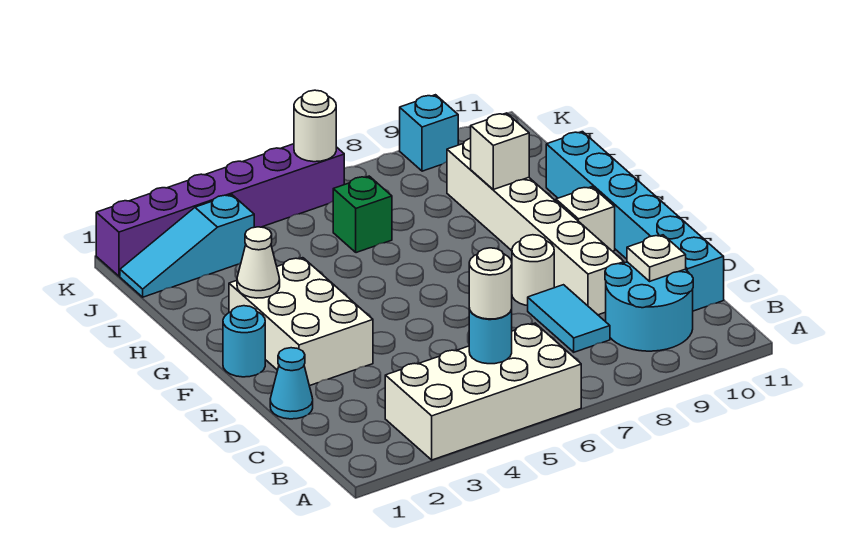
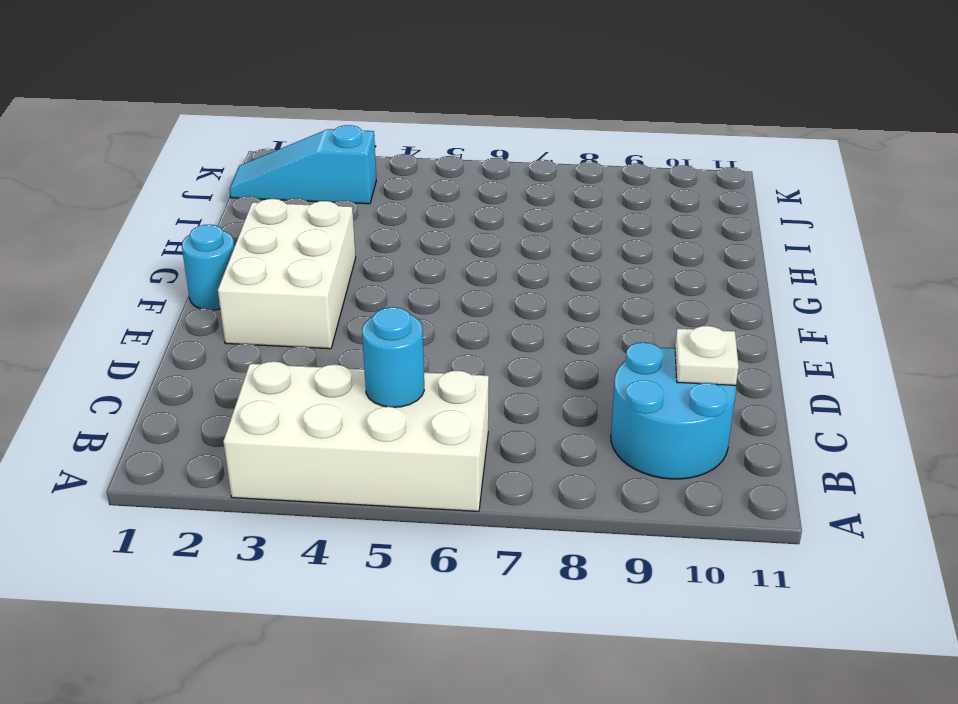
none -> cyan tile C8:D8 level 1
none -> cyan brick C11:H11 level 1
none -> cyan cone D1 level 1

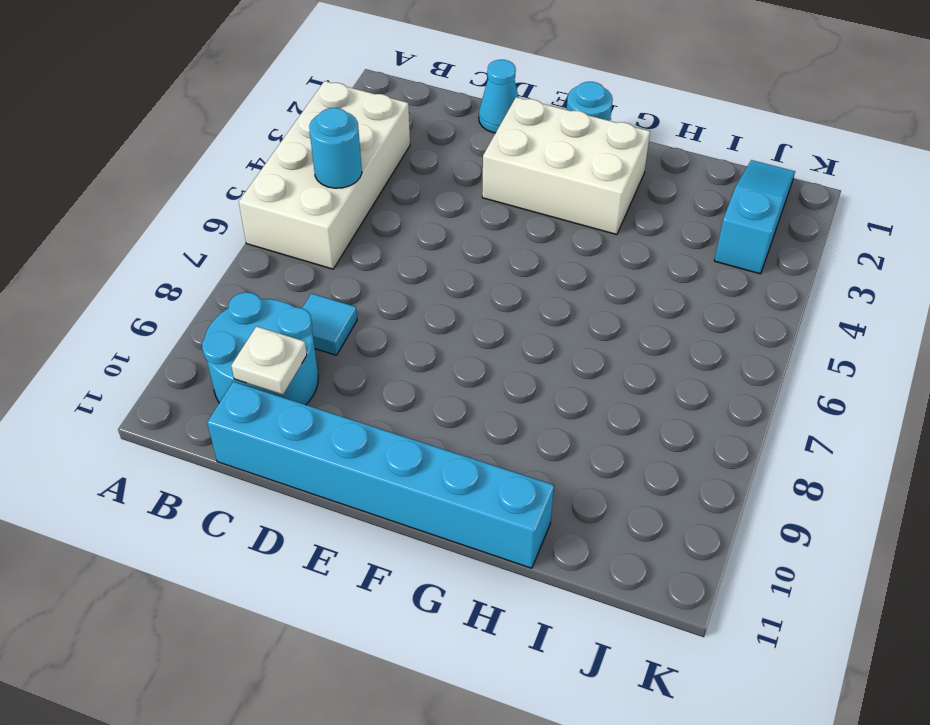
cyan tile C8 level 1 -> cyan tile C8:D8 level 1
none -> white brick D9:I9 level 1
none -> white round brick E8 level 1
none -> white brick F10 level 1

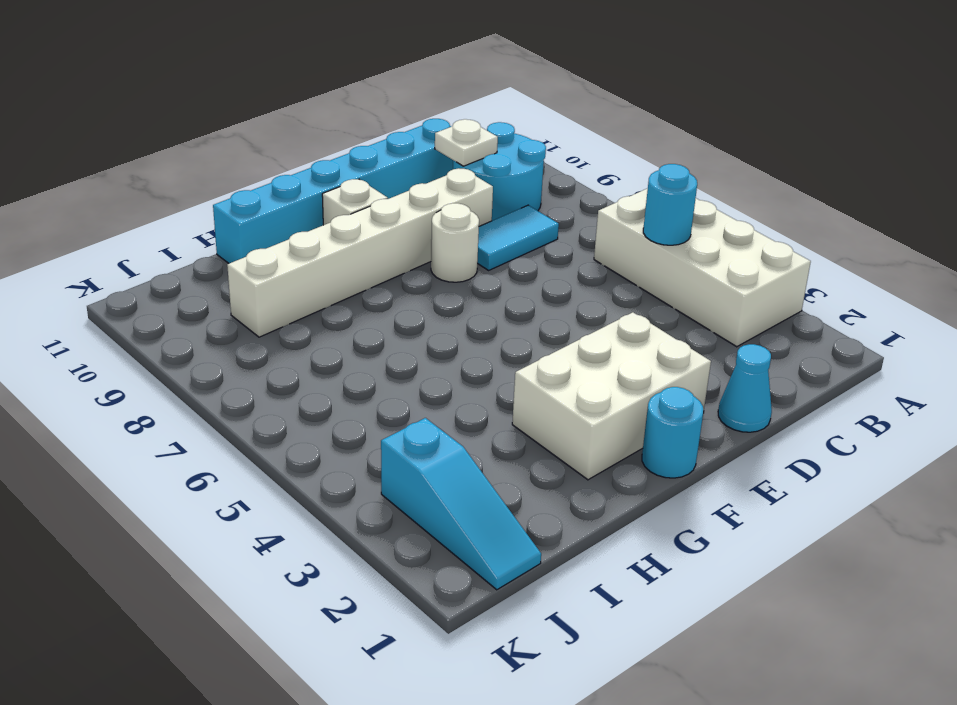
none -> green brick I6 level 1
none -> purple brick K1:K6 level 1
none -> cyan brick K9 level 1

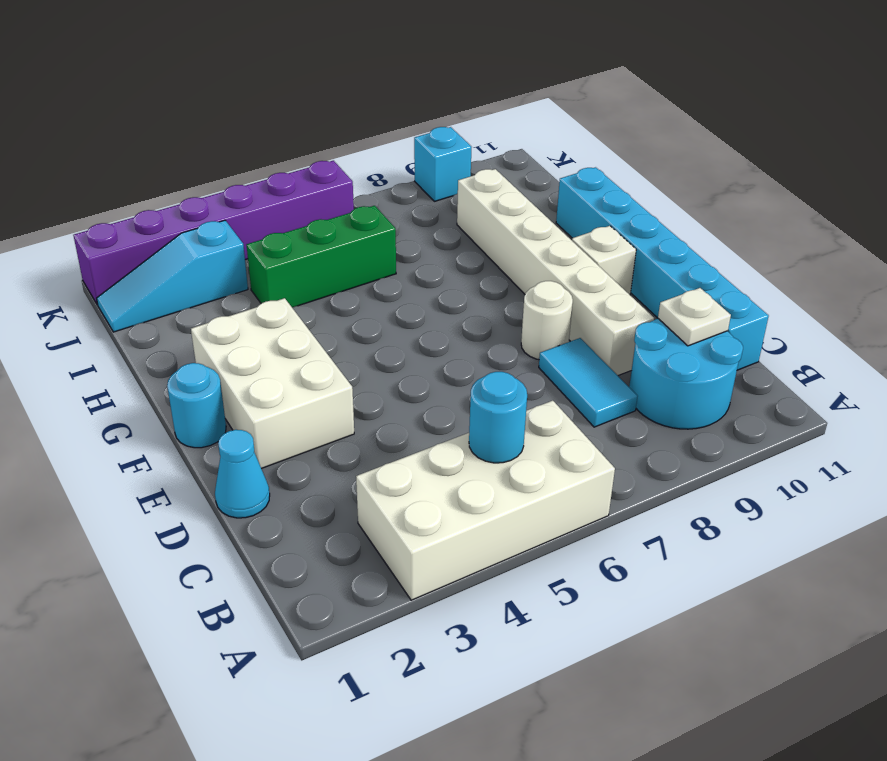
green brick I4:I6 level 1 -> green brick I6 level 1
none -> white cone G2 level 2
none -> white brick H9 level 2
none -> white round brick K6 level 2

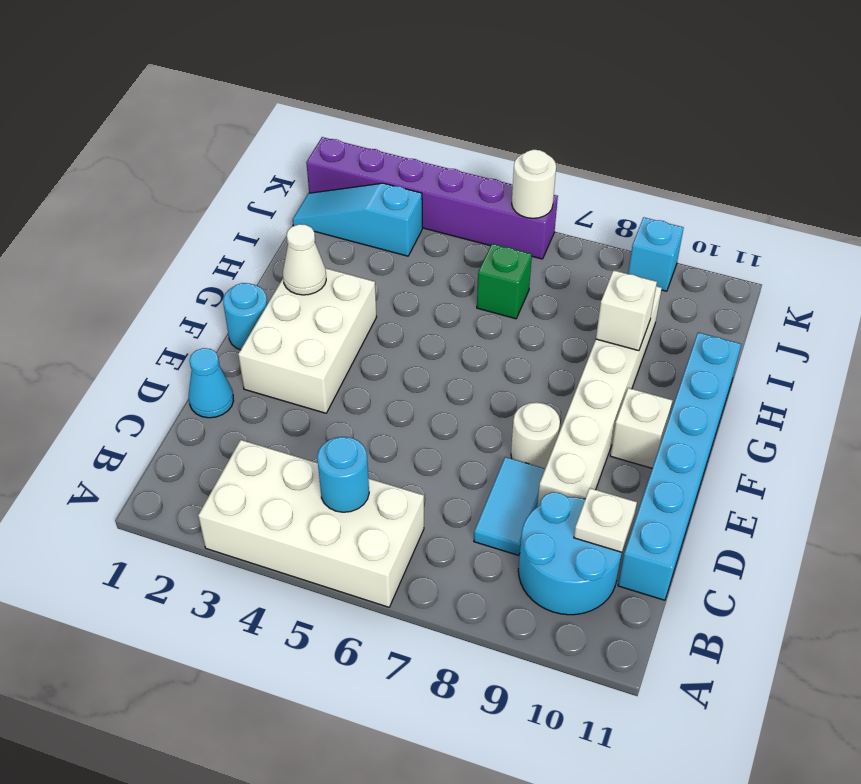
none -> white round brick B5 level 3

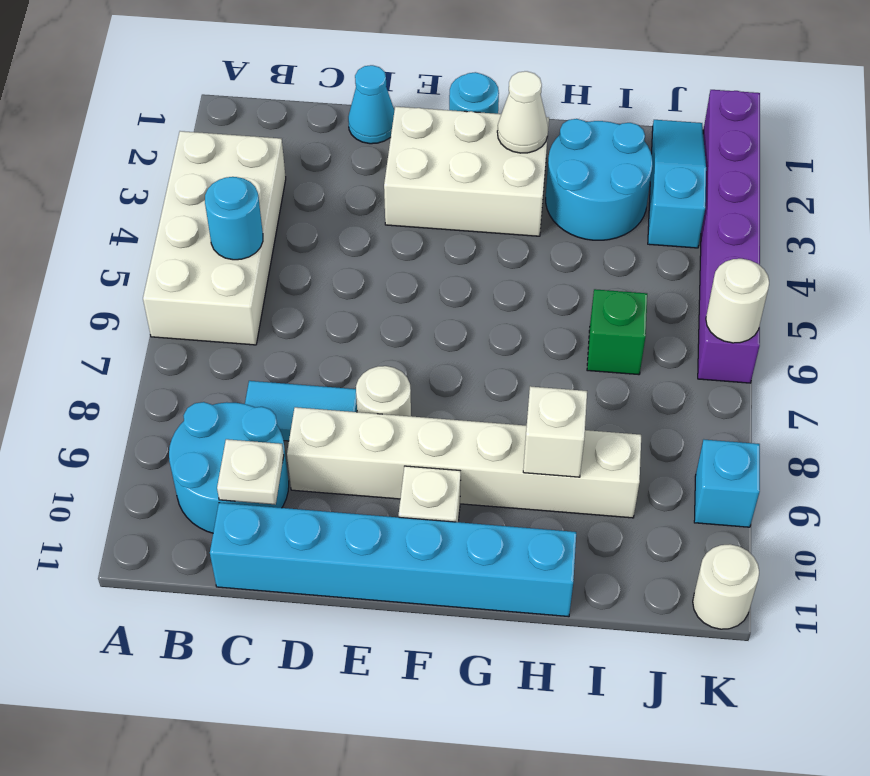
cyan round brick H2:I3 level 1 -> none
white round brick K11 level 1 -> white round brick B5 level 3

